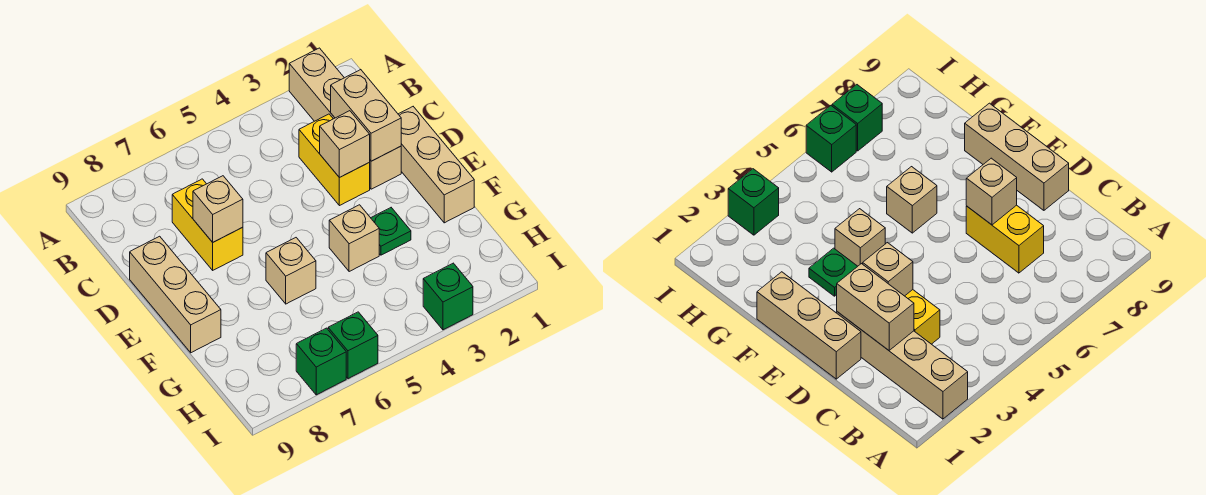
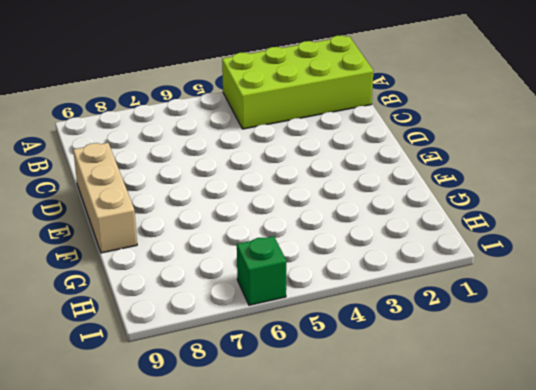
lime brick A1:B4 level 1 -> tan brick A2:D2 level 1
none -> yellow brick C3:D3 level 1
none -> yellow brick C7:D7 level 1
none -> tan brick D1:F1 level 1

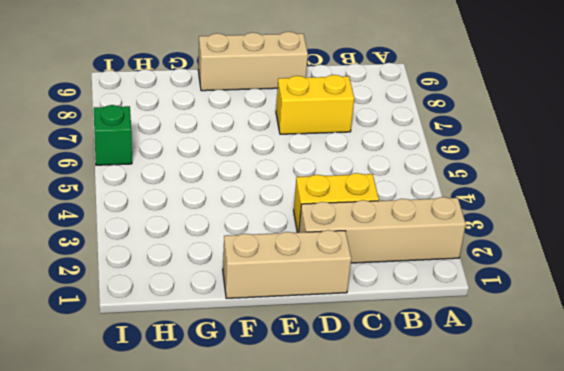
none -> green plate F3 level 1
none -> tan brick F4 level 1
none -> tan brick F6 level 1

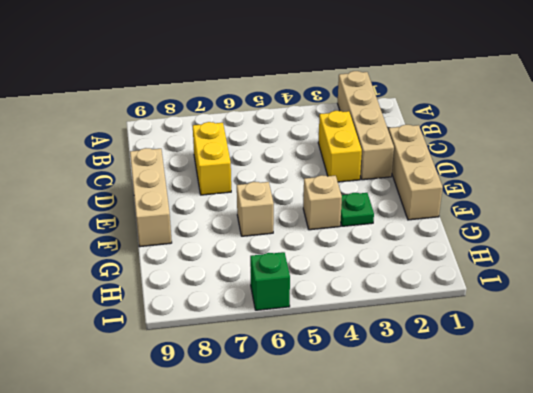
none -> green brick I3 level 1
none -> green brick I7 level 1
none -> tan brick C2:D2 level 2

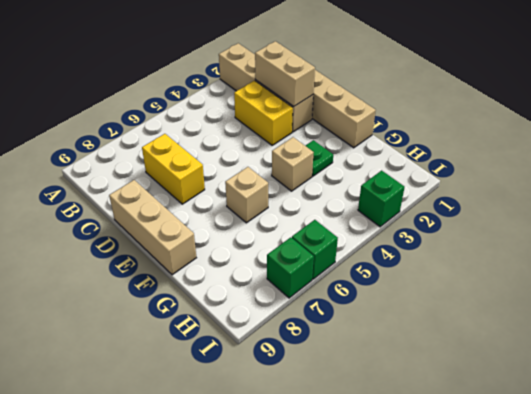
none -> tan brick D3 level 2
none -> tan brick D7 level 2

